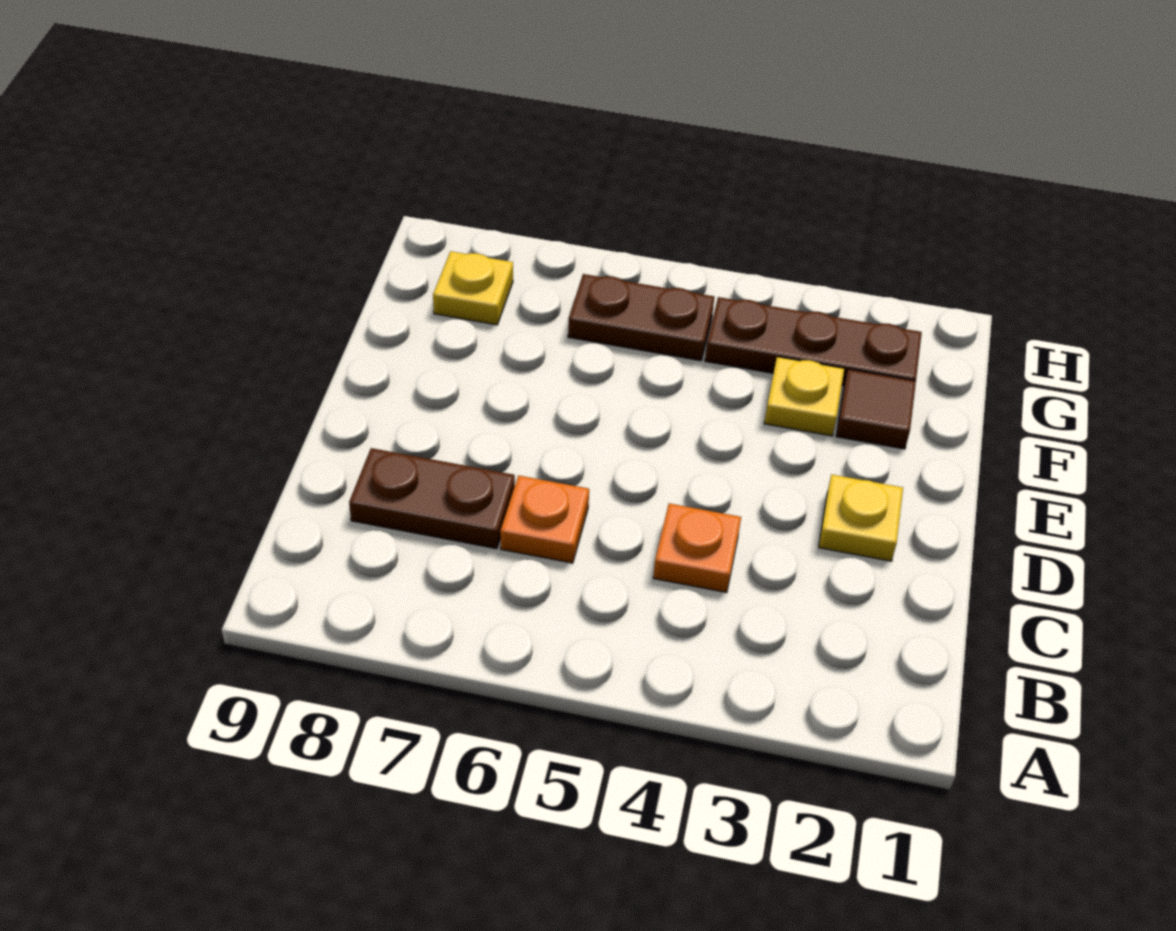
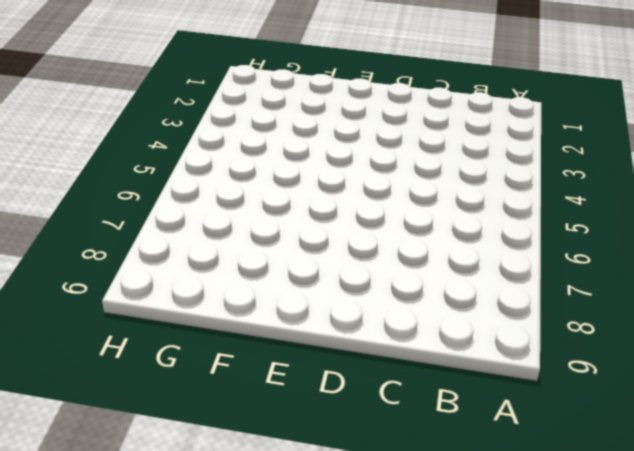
none -> orange plate C4 level 1
none -> orange plate C6 level 1

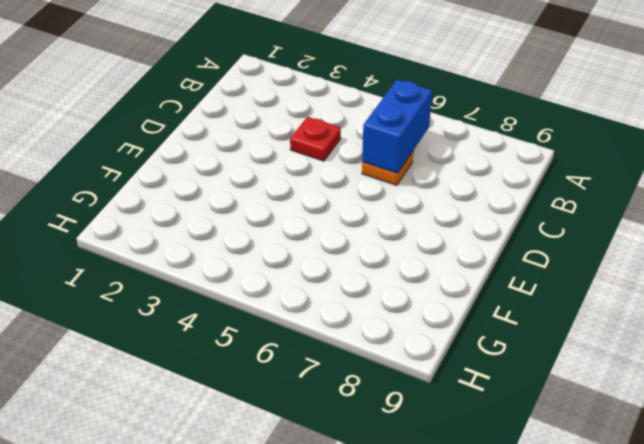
blue brick B6:C6 level 2 -> none
red plate C4 level 1 -> orange plate C4 level 1
none -> brown plate C7:C8 level 1
none -> yellow plate D2 level 1

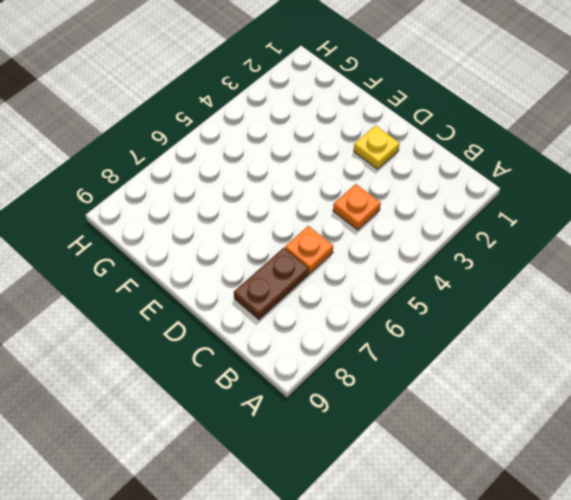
none -> brown tile F2 level 1
none -> yellow plate F3 level 1

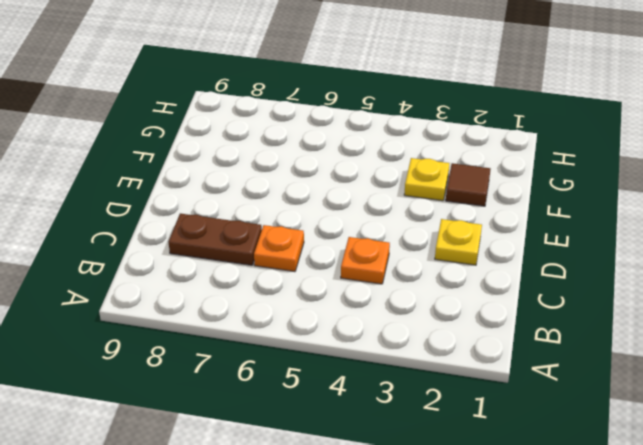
none -> brown plate G2:G4 level 1
none -> brown plate G5:G6 level 1

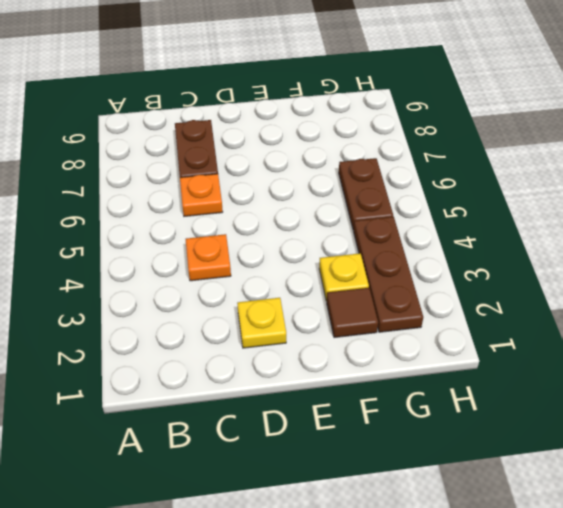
none -> yellow plate G8 level 1

